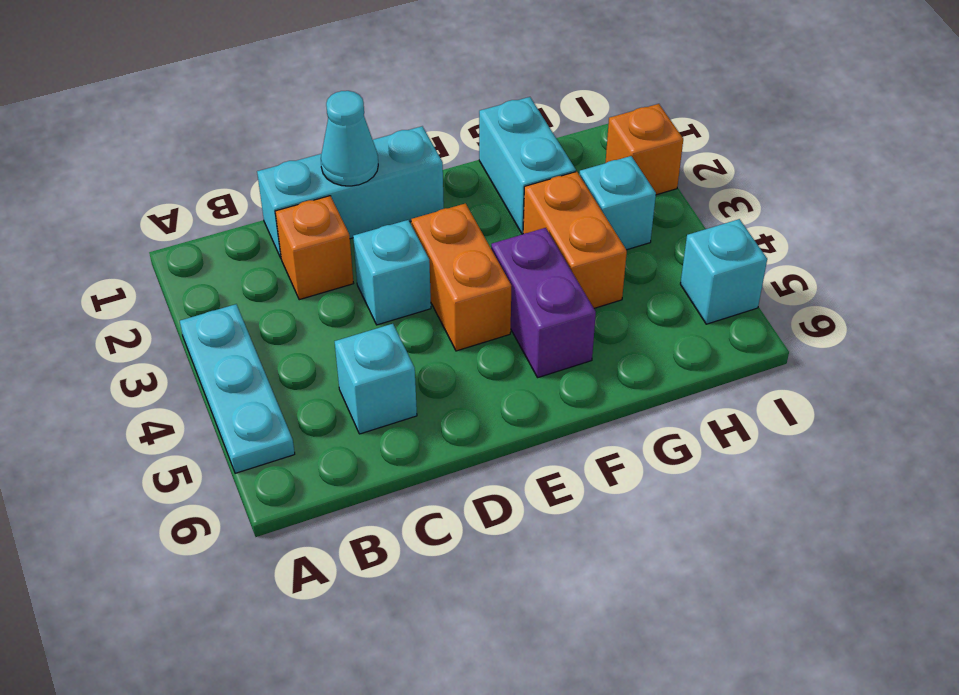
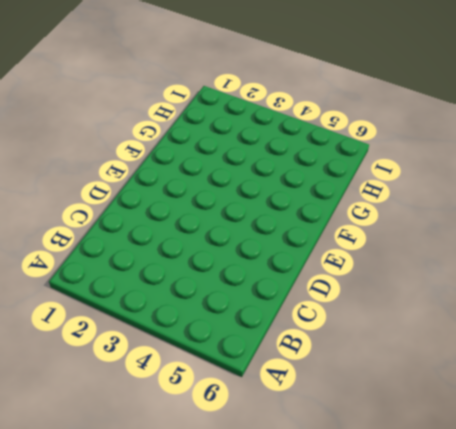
none -> cyan plate A3:A5 level 1
none -> cyan brick C1:E1 level 1
none -> orange brick C2 level 1

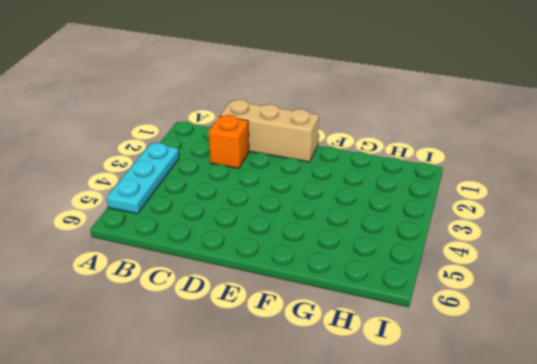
tan brick C1:E1 level 1 -> cyan brick C1:E1 level 1
none -> cyan brick C5 level 1
none -> cyan brick D3 level 1
none -> orange brick E3:E4 level 1

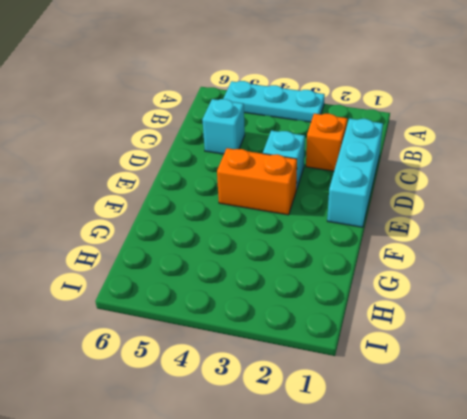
none -> purple brick F4:F5 level 1
none -> cyan brick G1:G2 level 1
none -> orange brick G3:G4 level 1

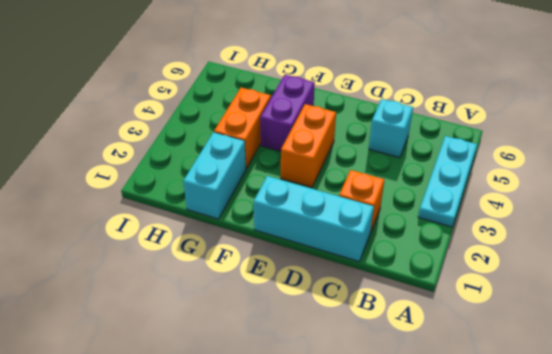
none -> cyan brick D3 level 1
none -> cyan brick H3 level 1
none -> orange brick I2 level 1

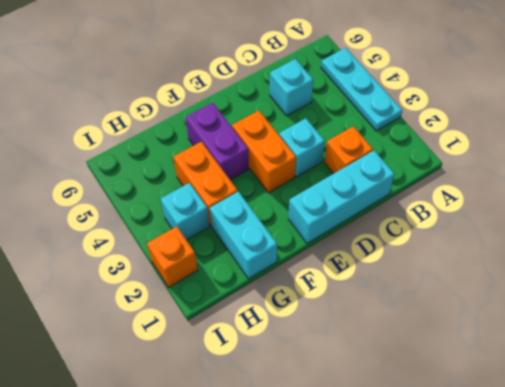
none -> cyan brick I5 level 1
none -> cyan cone D1 level 2

